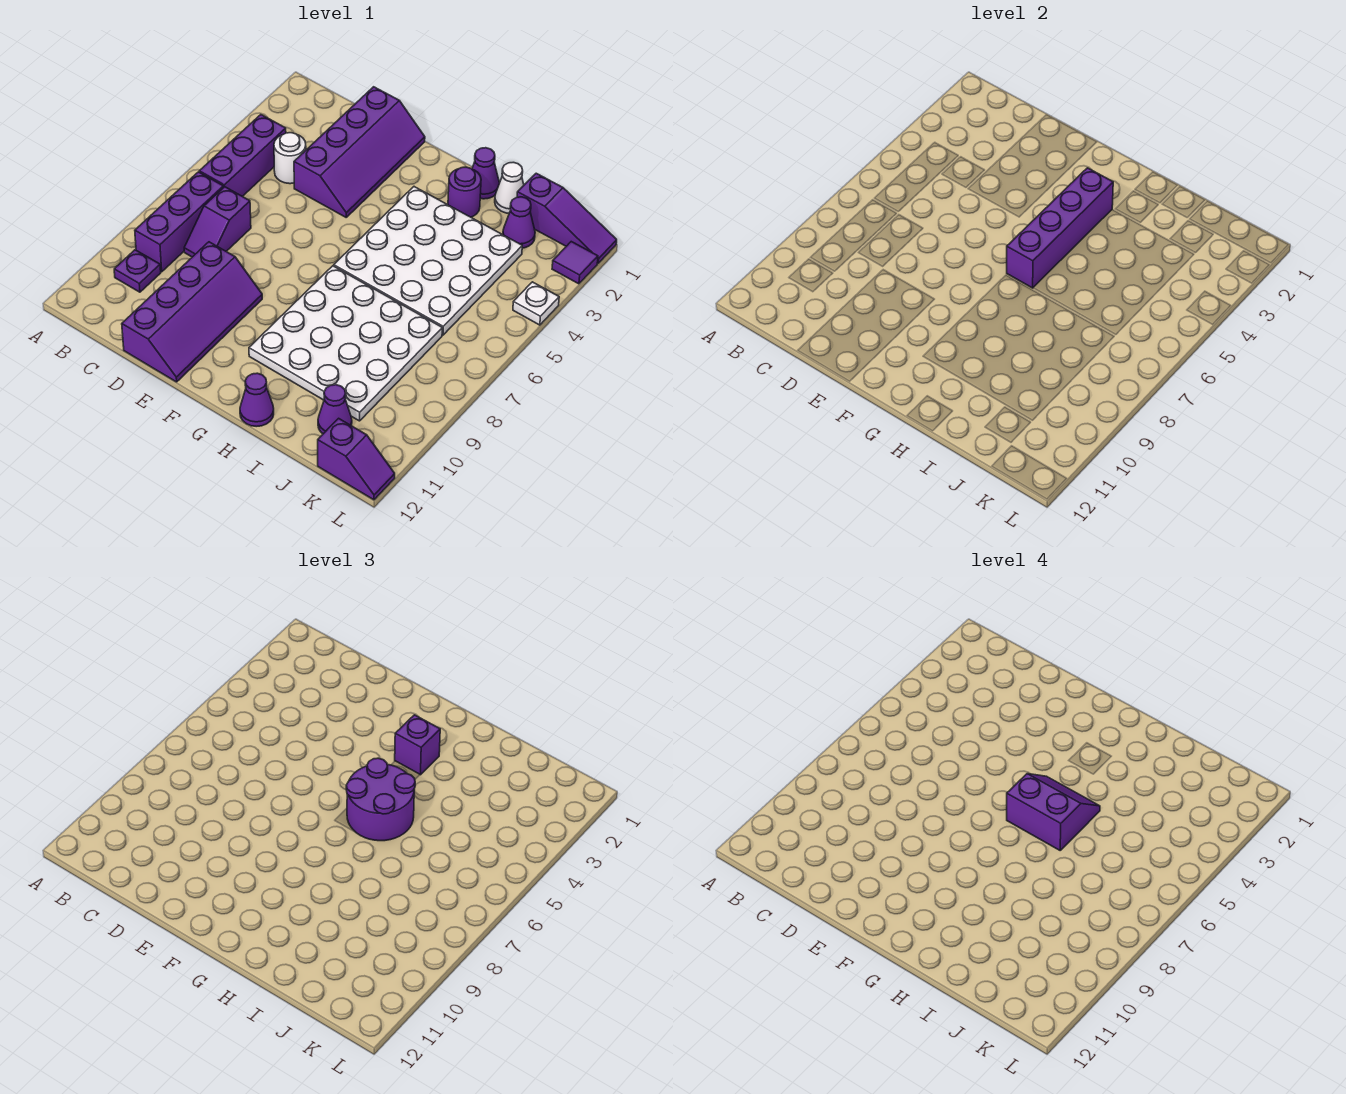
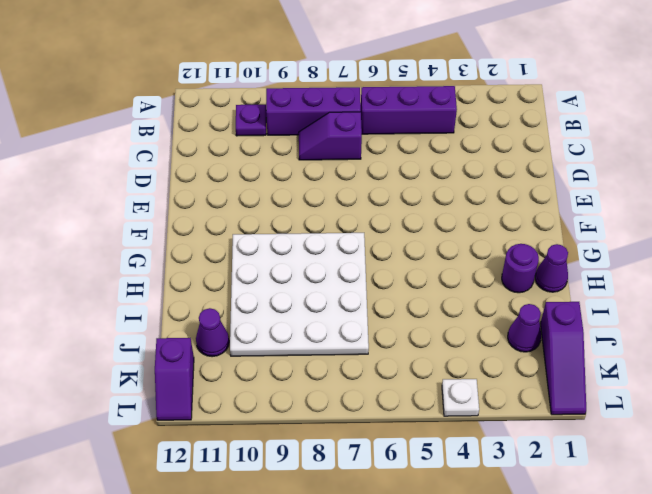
none -> white round brick C4 level 1
none -> purple slope D1:E4 level 1 top D
none -> purple slope D9:E12 level 1 top D

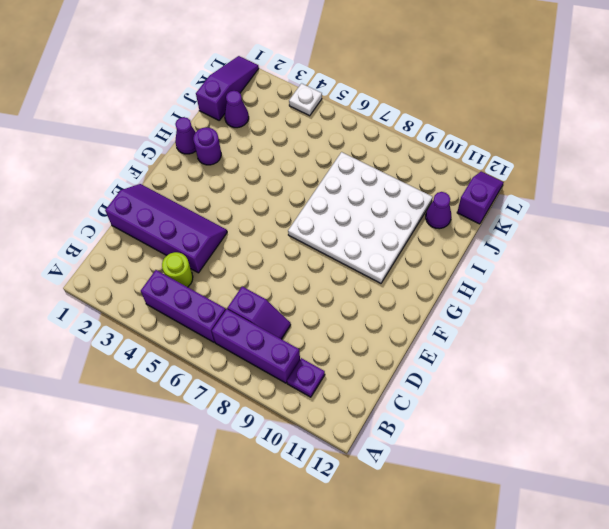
lime round brick C4 level 1 -> white round brick C4 level 1
none -> purple slope D9:E12 level 1 top D
none -> white plate G3:J6 level 1
none -> purple cone H12 level 1

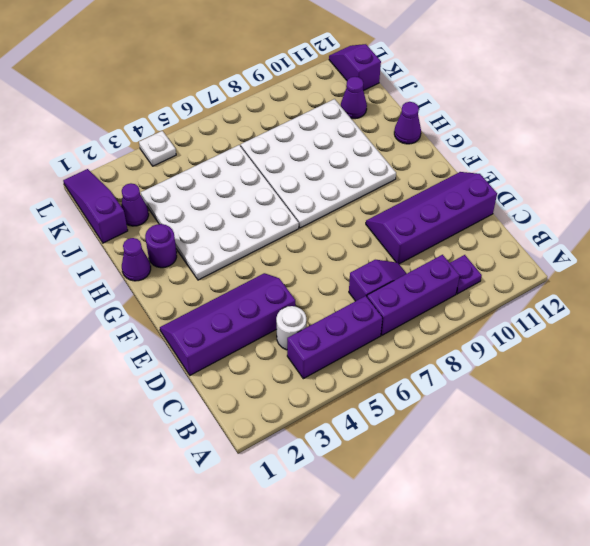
none -> white cone I1 level 1
none -> purple tile L2 level 1
none -> purple brick G3:G6 level 2

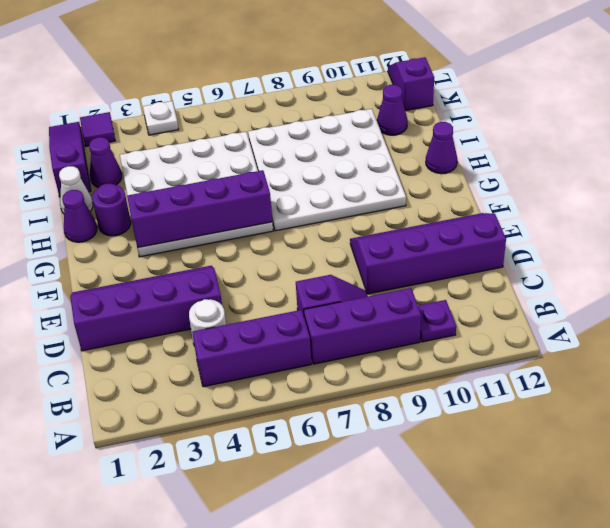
none -> purple brick G3 level 3
none -> purple round brick G5:H6 level 3
none -> purple slope G5:H6 level 4 top 6

